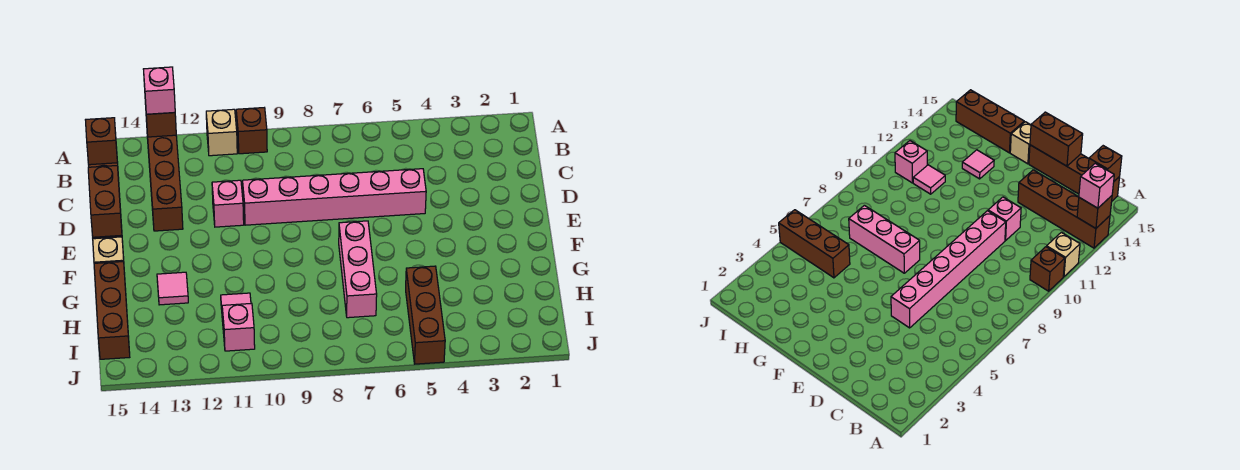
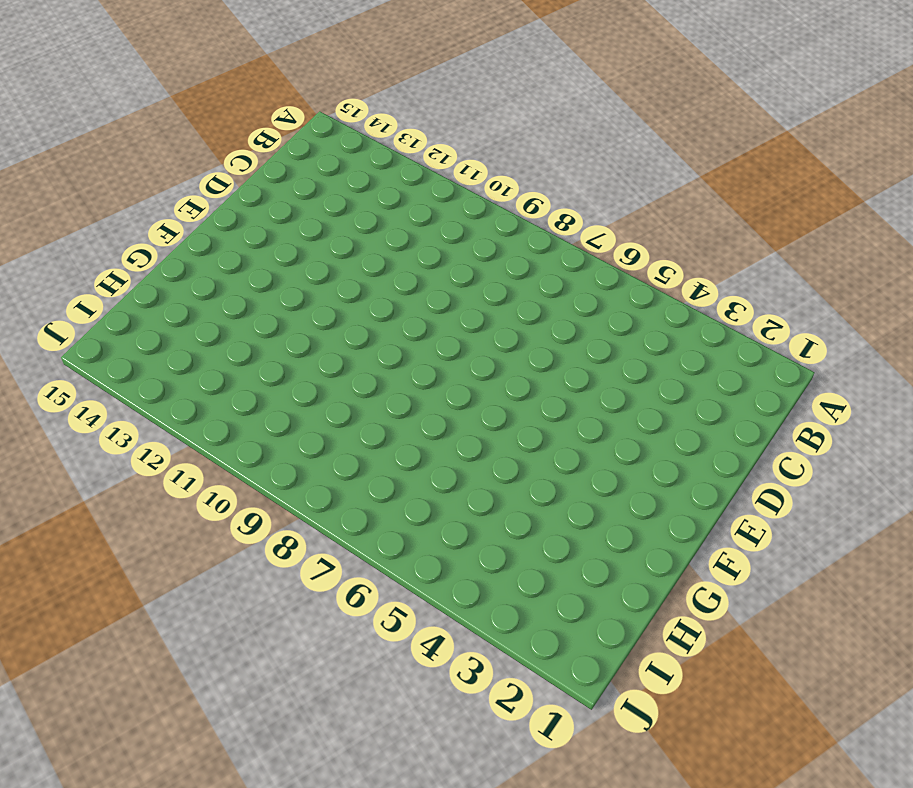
none -> brown brick A10 level 1
none -> tan brick A11 level 1
none -> brown brick A13:D13 level 1

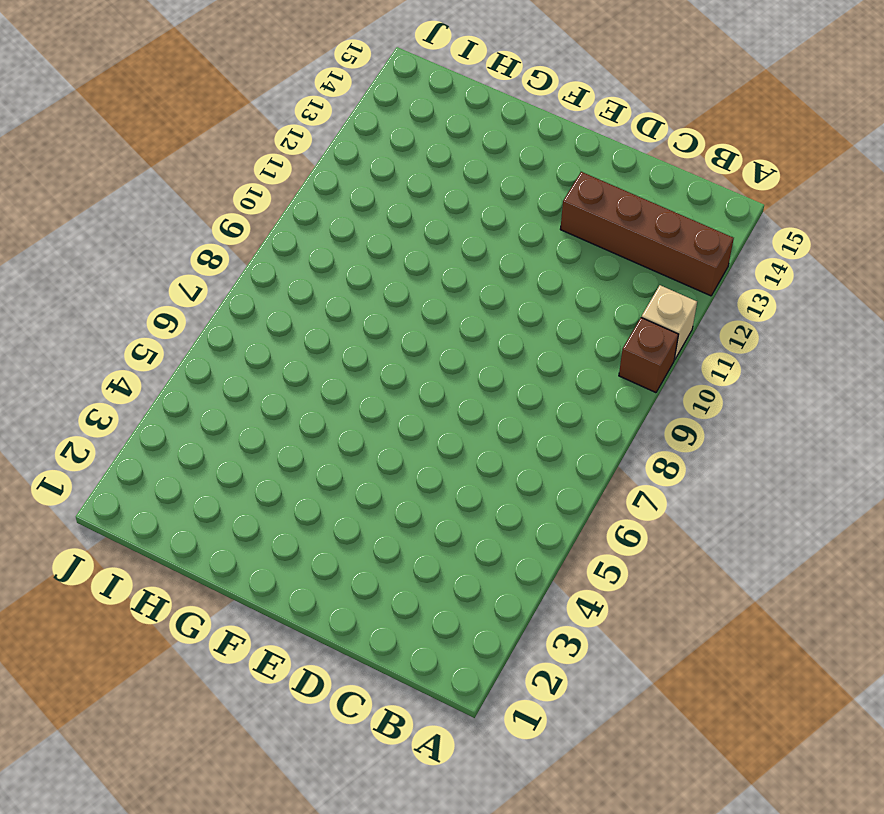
none -> brown brick B15:E15 level 1
none -> pink brick D5:D10 level 1
none -> pink brick D11 level 1

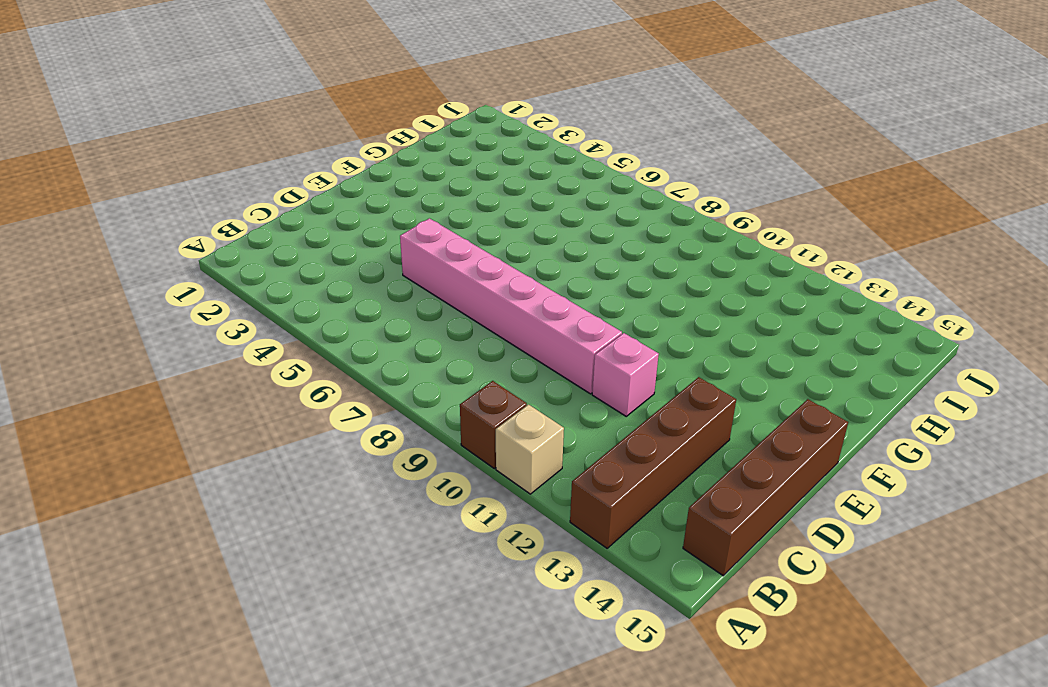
none -> pink brick F7:H7 level 1
none -> tan brick F15 level 1
none -> pink tile G13 level 1

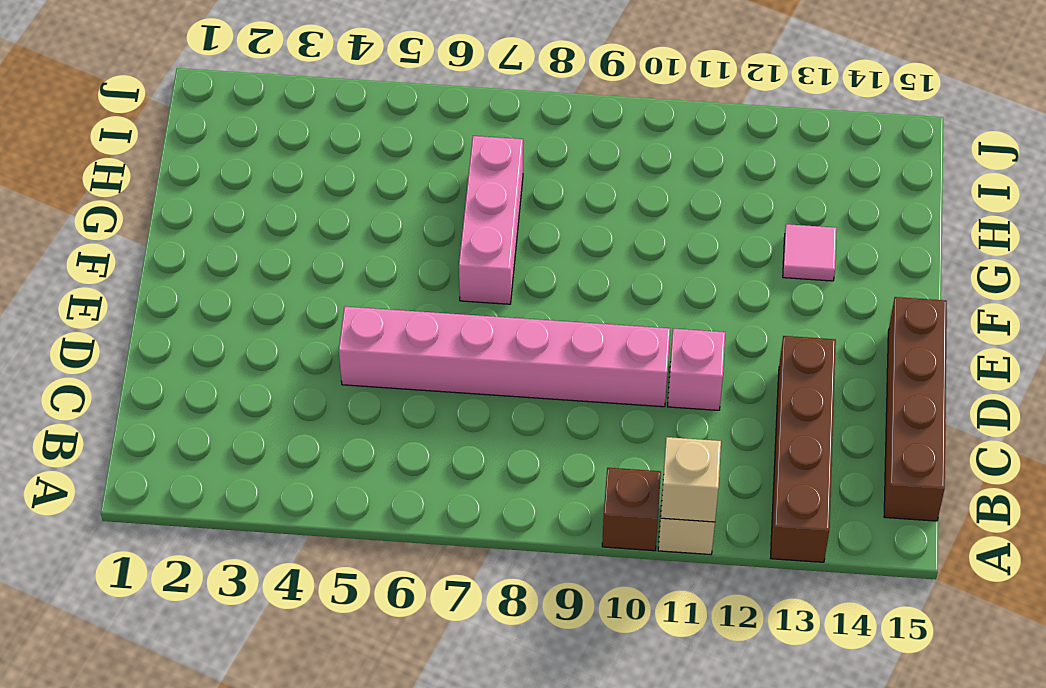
tan brick A11 level 2 -> tan brick F15 level 1
none -> brown brick G15:I15 level 1
none -> brown brick H5:J5 level 1
none -> pink tile H11 level 1

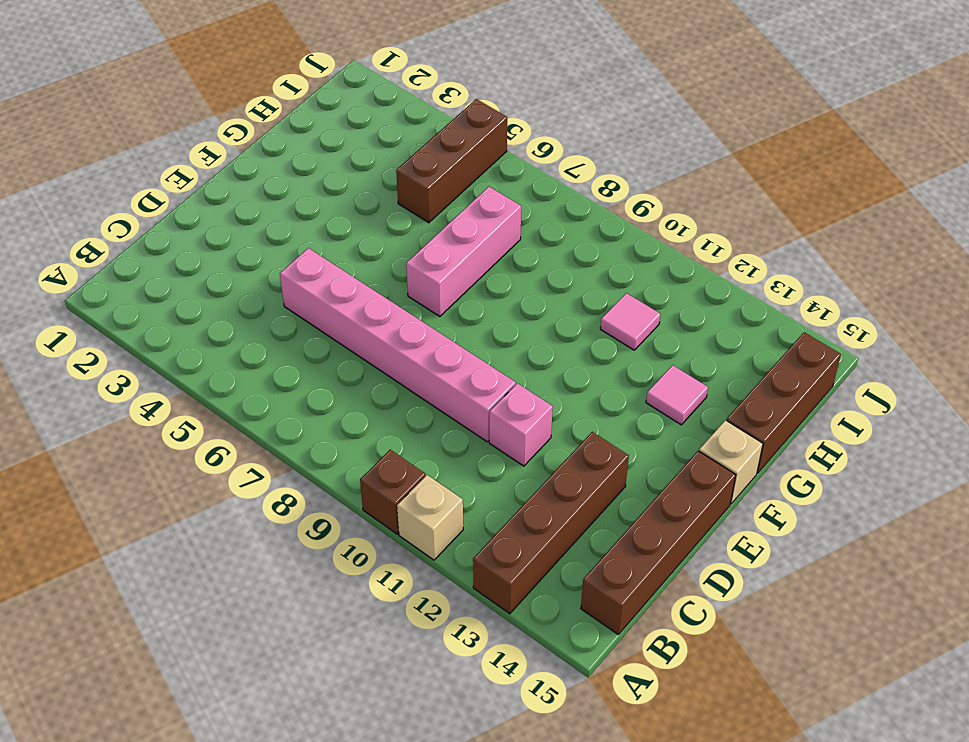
none -> pink brick I11 level 1
none -> brown brick A13 level 2
none -> brown brick B15 level 2

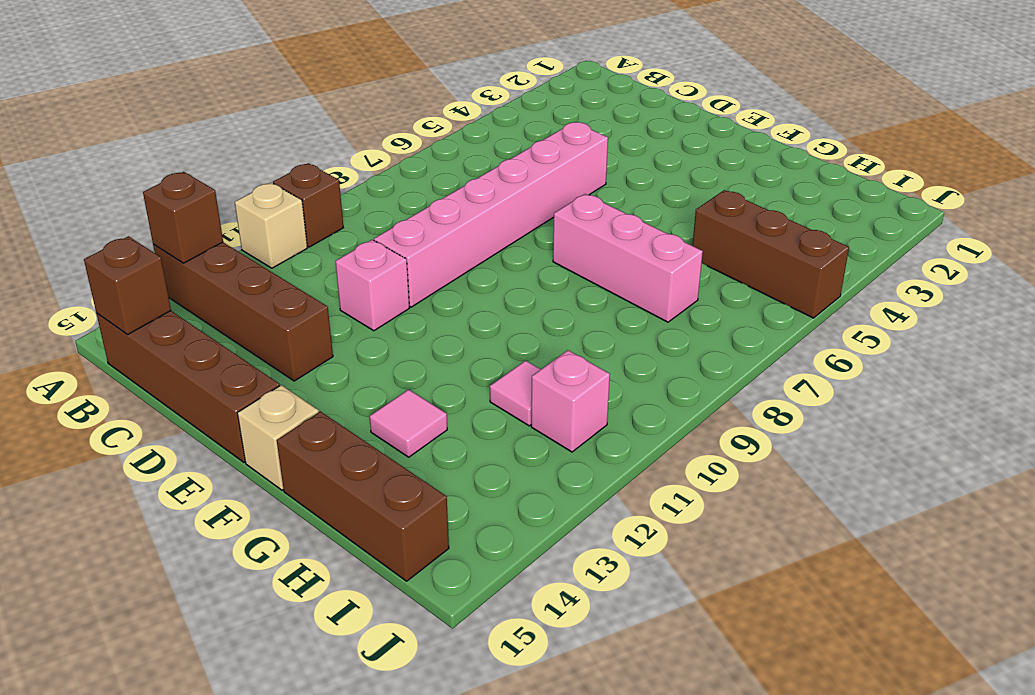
none -> brown brick D15:E15 level 2
none -> pink brick A13 level 3

